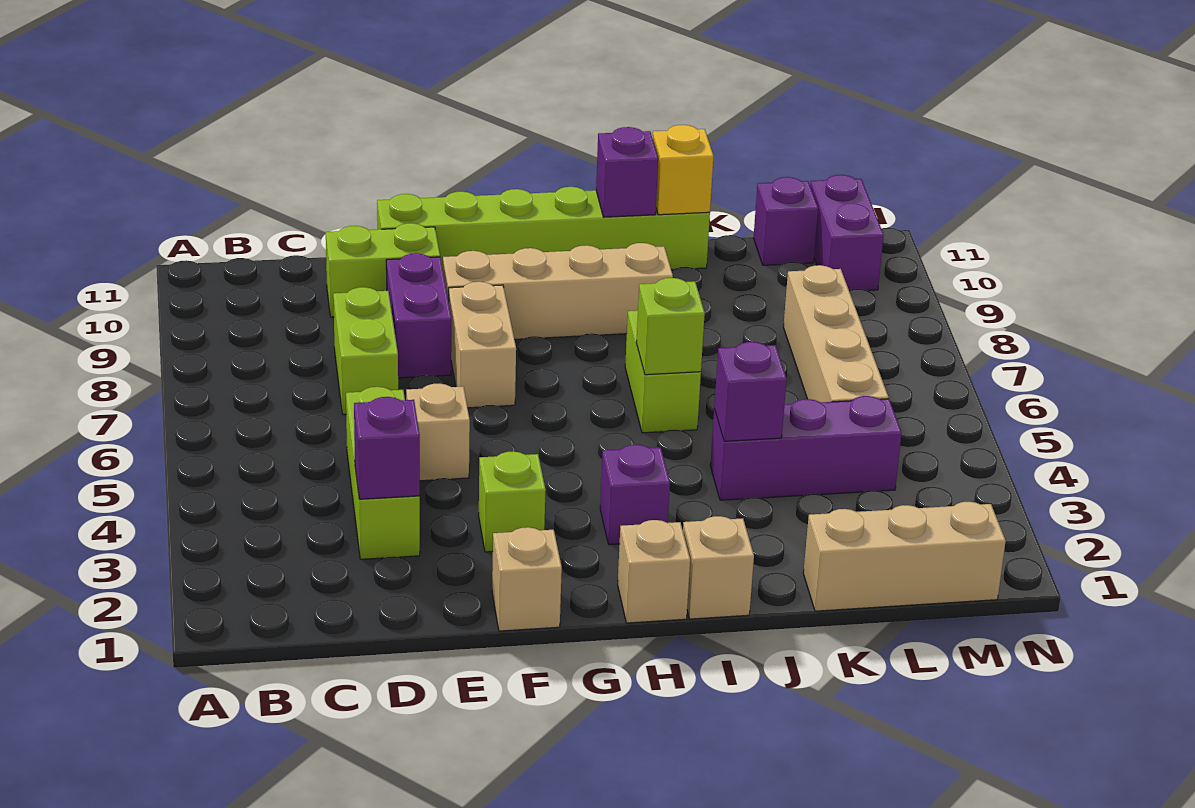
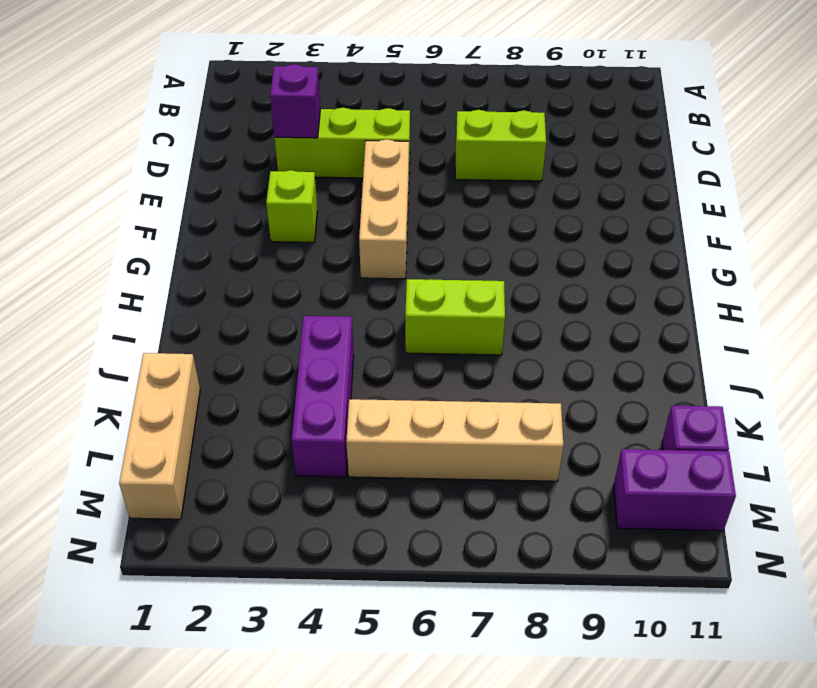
tan brick E5:G5 level 1 -> tan brick E5 level 1
none -> lime brick D10:E10 level 1
none -> purple brick E8:E9 level 1
none -> lime brick E11:J11 level 1

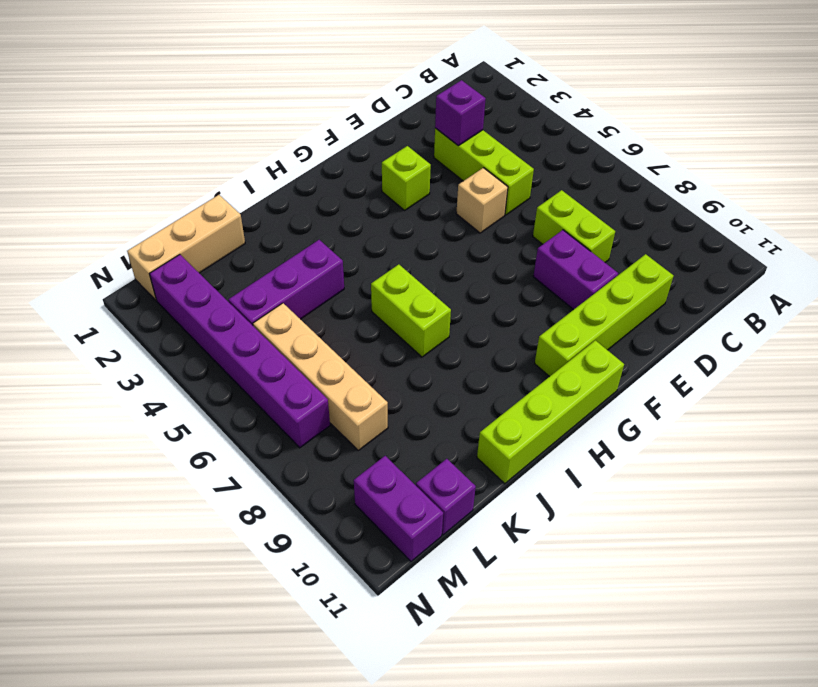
lime brick D10:G10 level 1 -> lime brick D10:E10 level 1
lime brick G11:J11 level 1 -> lime brick E11:J11 level 1
purple brick M2:M7 level 1 -> none
none -> tan brick F1 level 1
none -> tan brick F7:F8 level 1
none -> tan brick F9:I9 level 1

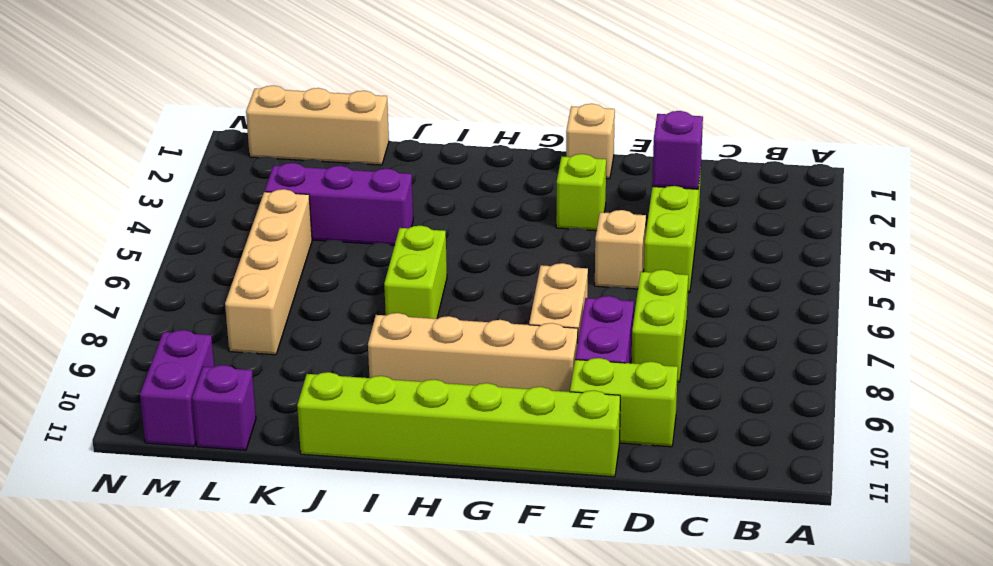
none -> tan brick H1 level 1
none -> purple brick H3 level 1
none -> tan brick I1 level 1

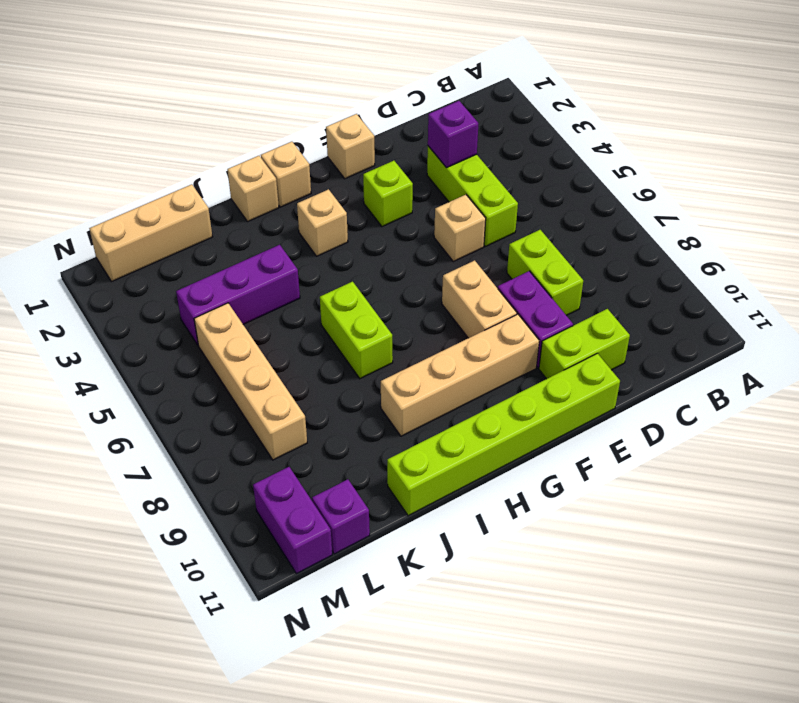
tan brick H3 level 1 -> purple brick H3 level 1
none -> lime brick I6 level 2
none -> purple brick I11 level 2
none -> purple brick J4 level 2

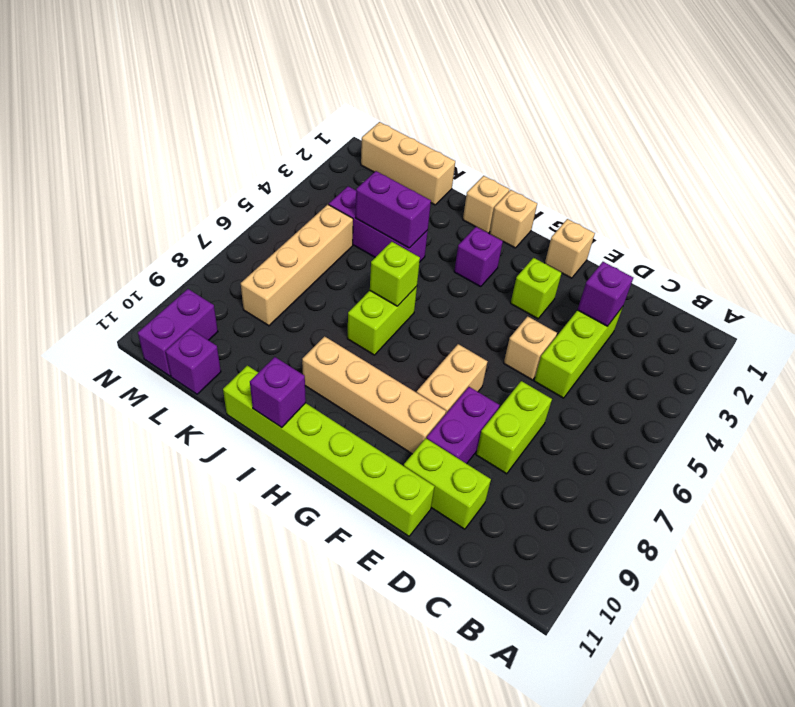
purple brick J4:K4 level 2 -> purple brick J4 level 2
none -> yellow brick J11 level 2

